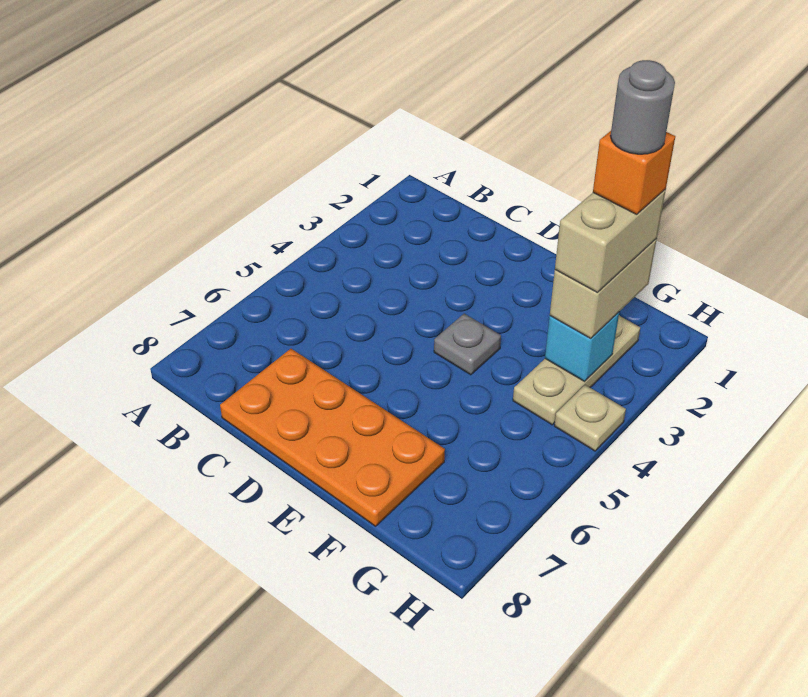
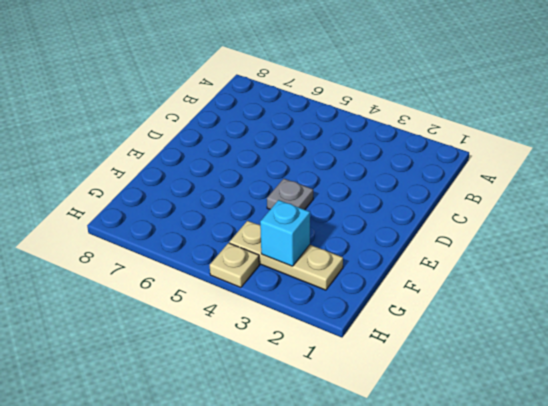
none -> orange plate C7:F8 level 1
none -> tan brick G2:G3 level 3

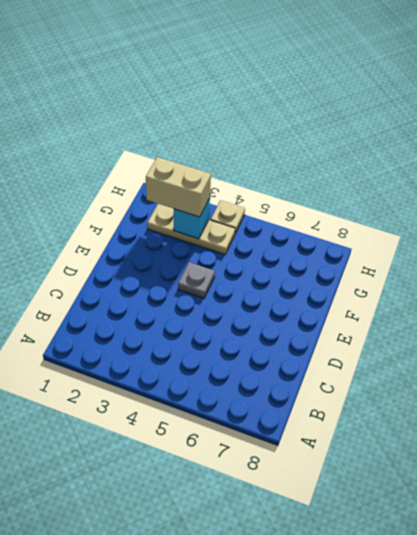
none -> orange plate C7:F8 level 1
none -> tan brick G2:G3 level 4

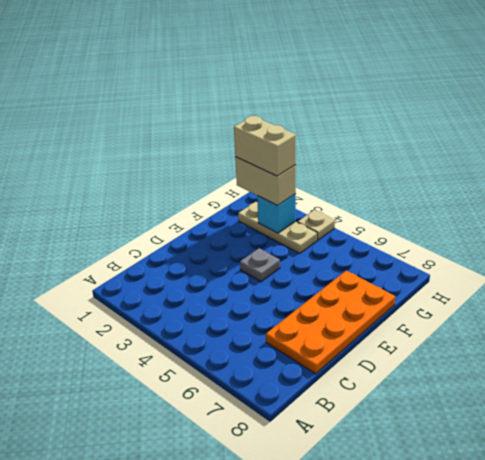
none -> orange brick G2 level 5
none -> grey round brick G2 level 6

